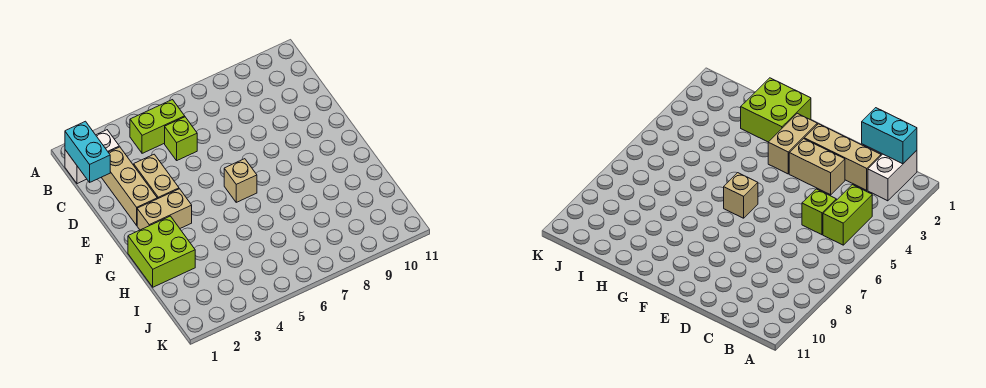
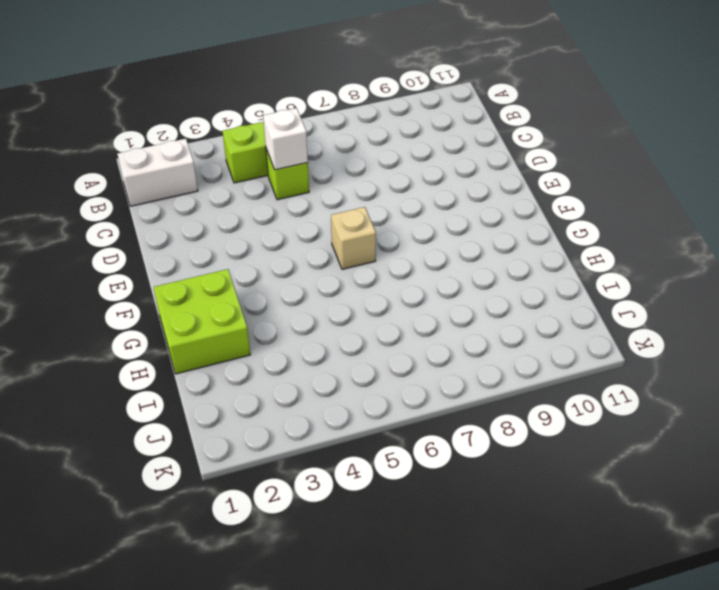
white brick C5 level 2 -> none
none -> tan brick C2:E2 level 1
none -> tan brick D3:E3 level 1

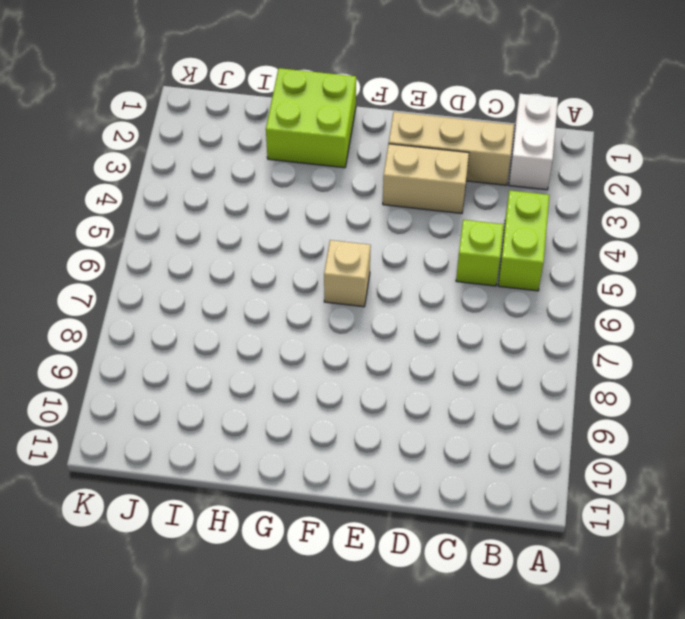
none -> tan brick F2:F3 level 1
none -> cyan brick B1:C1 level 2

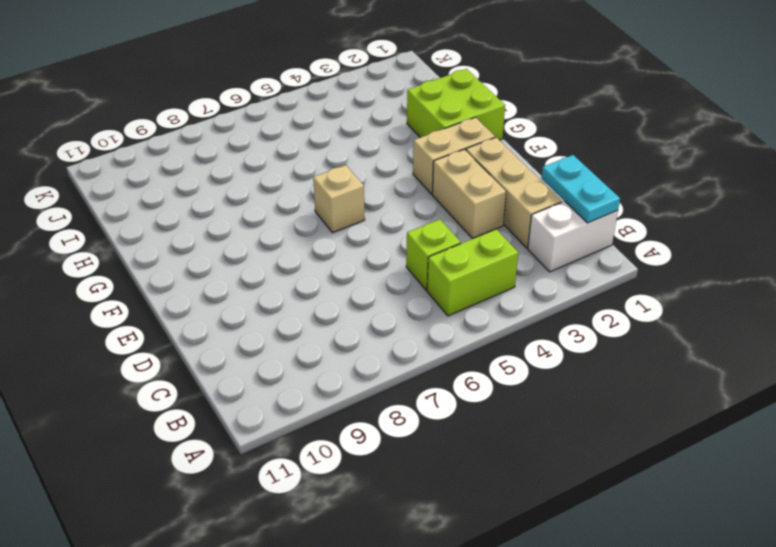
cyan plate B1:C1 level 2 -> cyan brick B1:C1 level 2

